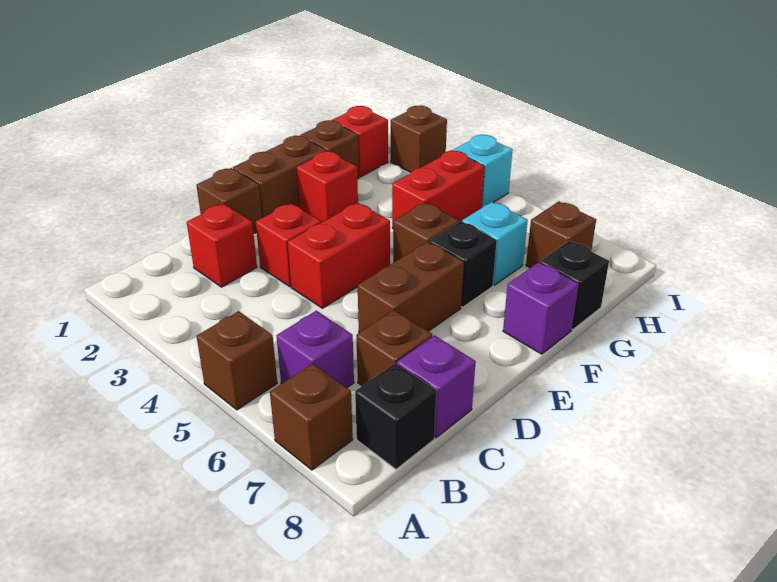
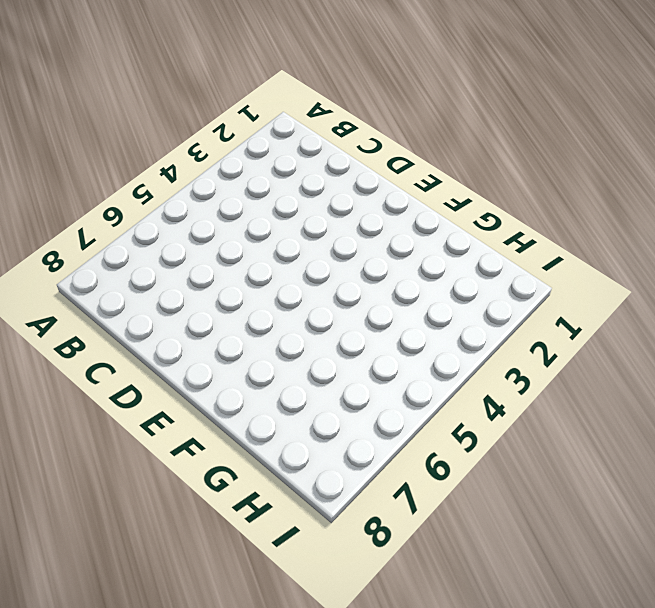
none -> brown brick A5 level 1
none -> brown brick A7 level 1
none -> purple brick B6 level 1

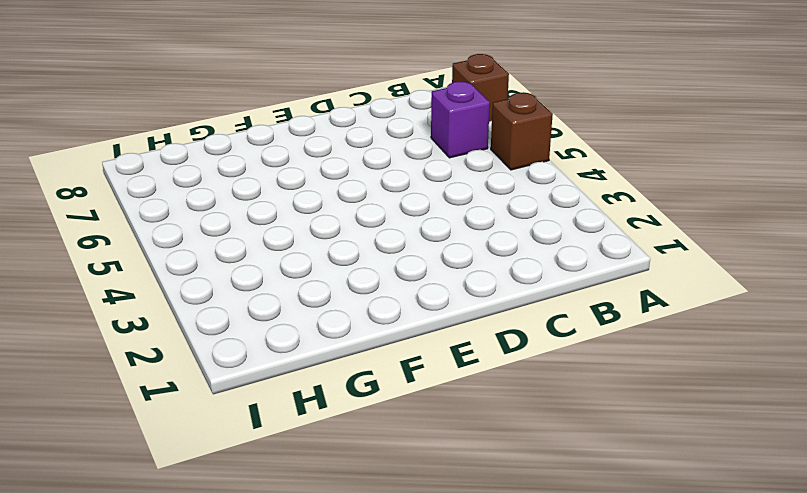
none -> black brick B8 level 1
none -> red brick C2 level 1
none -> brown brick C7 level 1

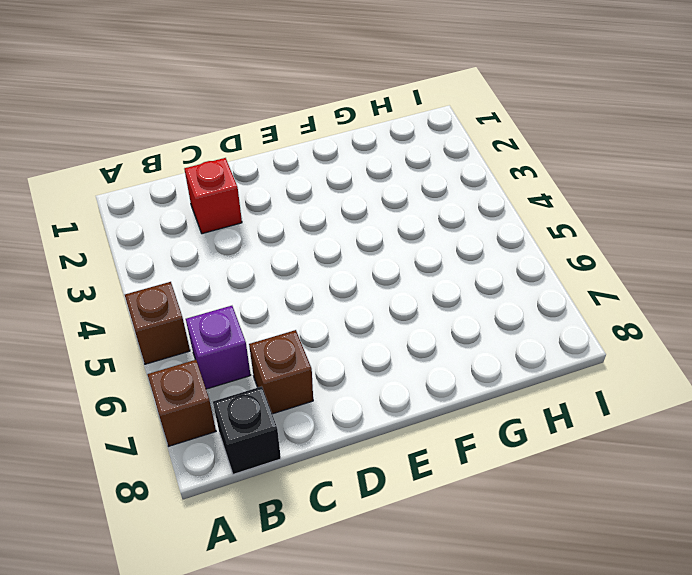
none -> purple brick C8 level 1
none -> brown brick D1 level 1
none -> red brick D3 level 1

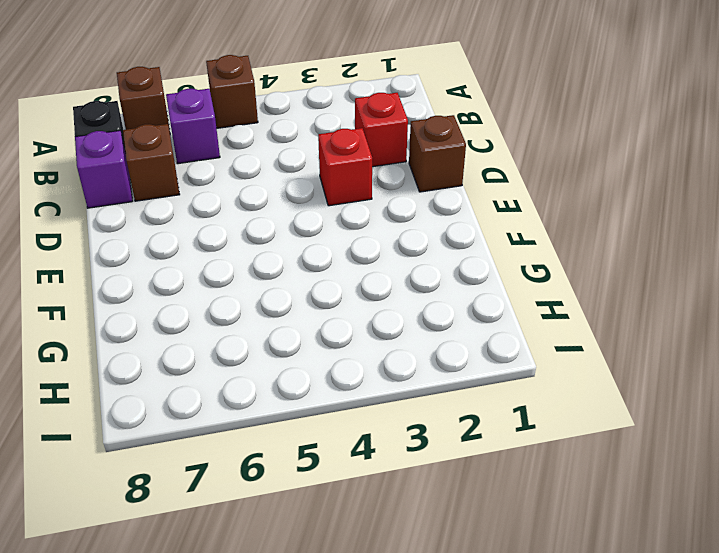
none -> red brick D4:E4 level 1
none -> brown brick D6:E6 level 1
none -> brown brick E1:F1 level 1

